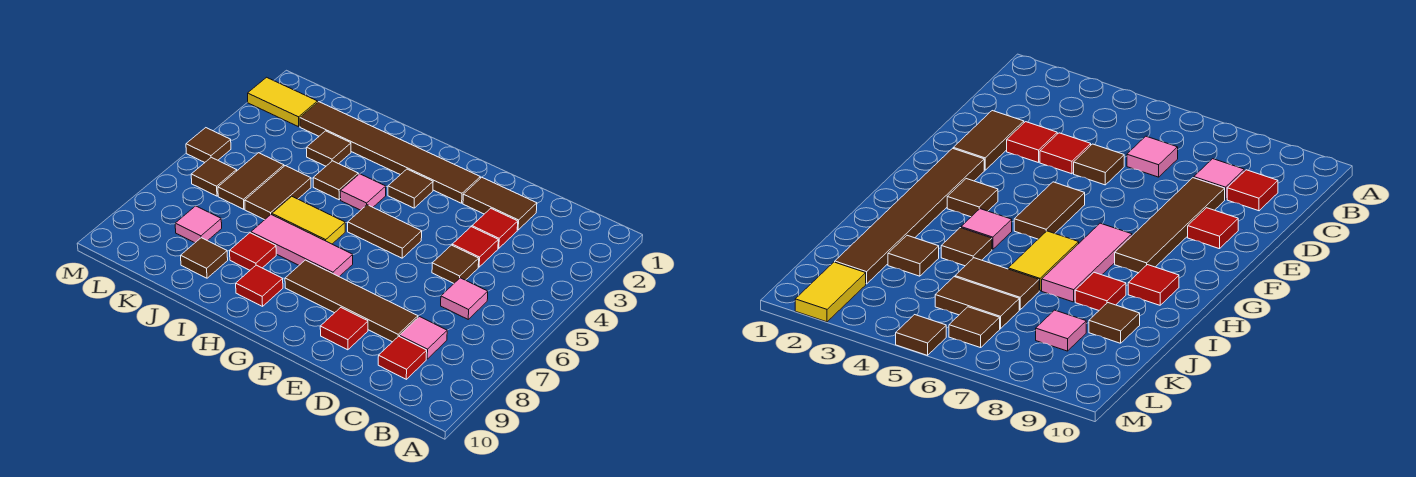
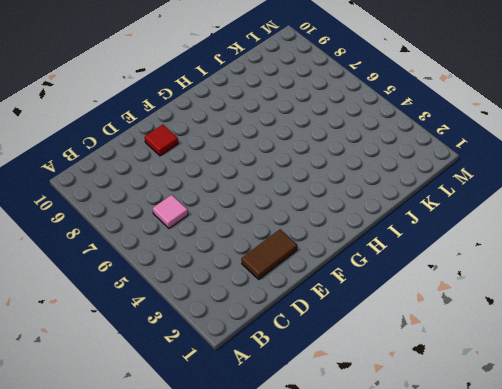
none -> pink tile C8 level 1
none -> red tile C9 level 1
none -> red tile D3 level 1

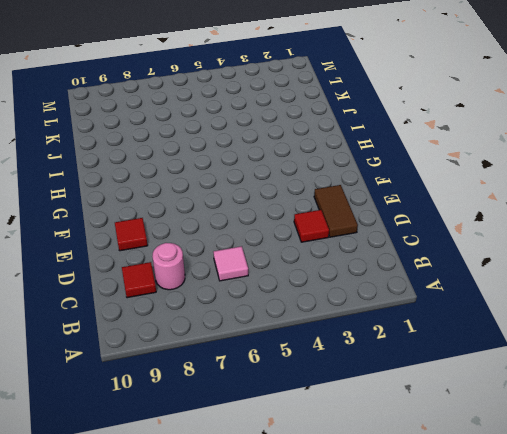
pink round brick C8 level 1 -> pink tile C8 level 1
none -> red tile D4 level 1
none -> brown tile D5 level 1
none -> brown tile D8:G8 level 1

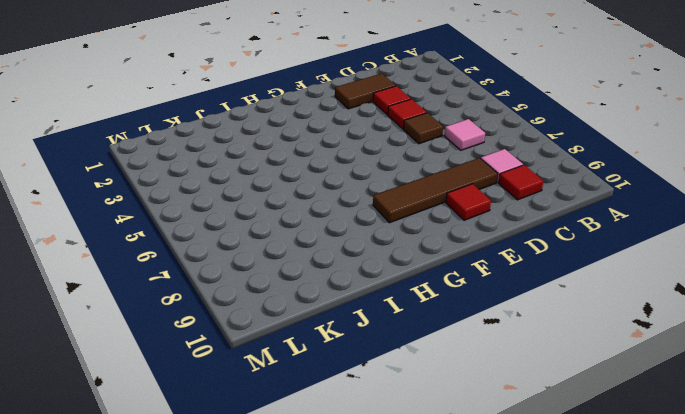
none -> brown tile F2:K2 level 1
none -> brown tile F5:G5 level 1
none -> brown tile G3 level 1

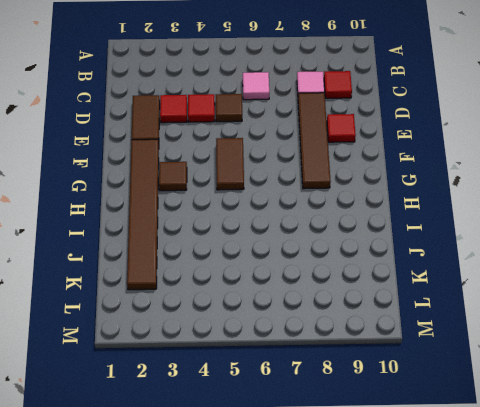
none -> pink tile G7:I7 level 1
none -> pink tile H4 level 1
none -> yellow tile H6:I6 level 1

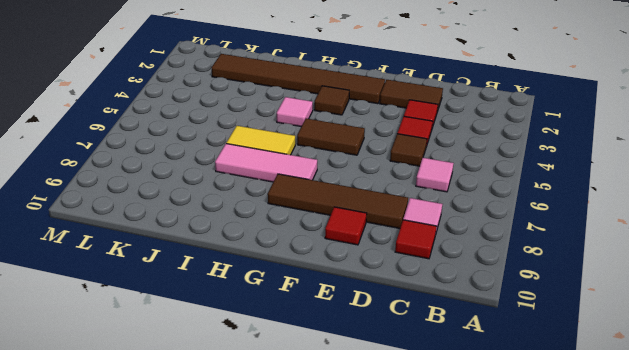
none -> red tile H9 level 1
none -> brown tile I4 level 1
none -> red tile I8 level 1

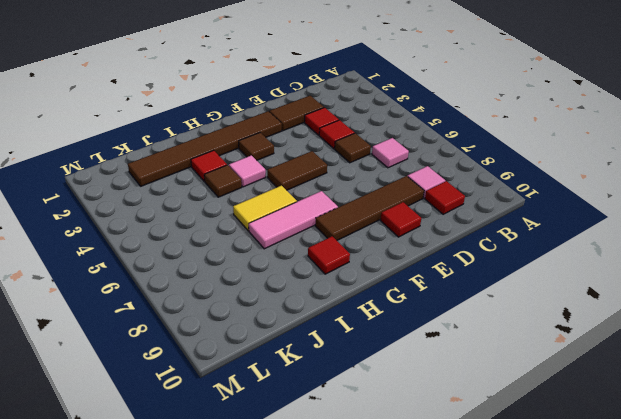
red tile I3 level 1 -> red tile I8 level 1
none -> brown tile J3 level 1
none -> brown tile J5:J6 level 1
none -> brown tile J9 level 1

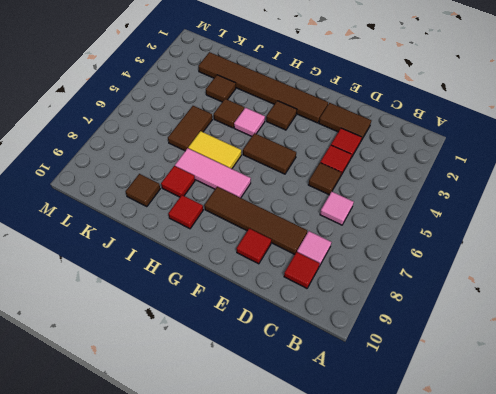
none -> brown tile K5:K6 level 1
none -> pink tile K8 level 1
none -> yellow tile L2:M2 level 1

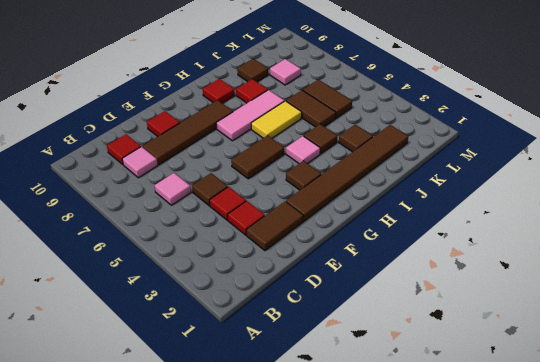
none -> yellow tile L2:M2 level 1
none -> brown tile L6 level 1
none -> brown tile M5 level 1

